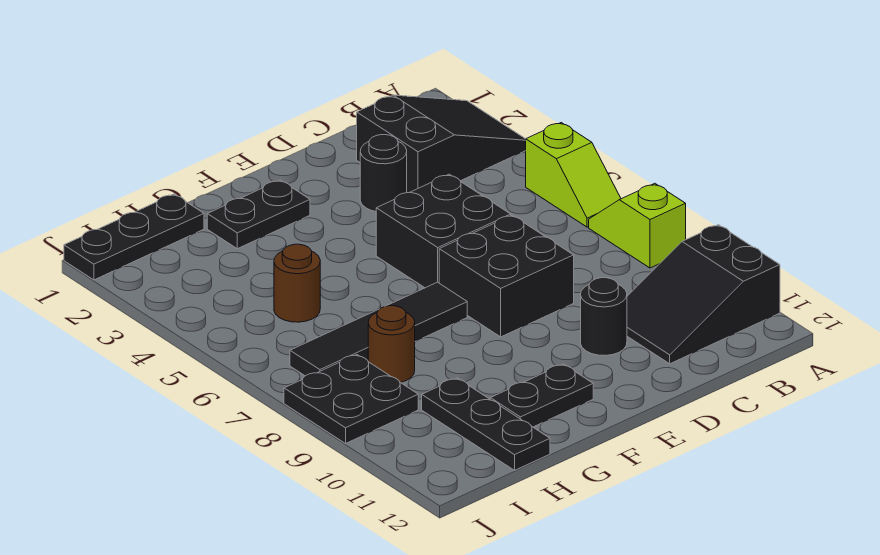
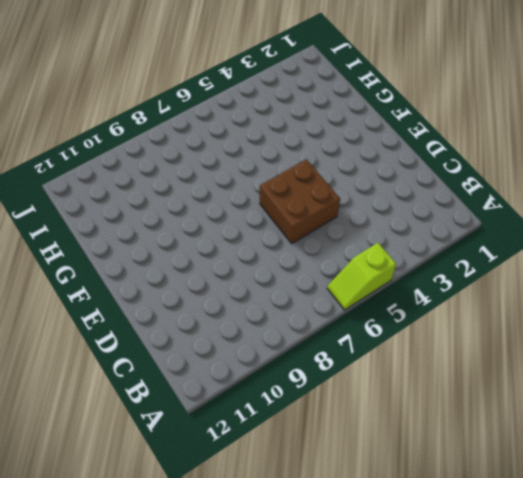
brown brick D5:E6 level 1 -> black brick D5:E6 level 1
none -> black slope A2:C3 level 1 top C
none -> lime slope A7:A8 level 1 top 8
none -> black slope A10:C11 level 1 top A

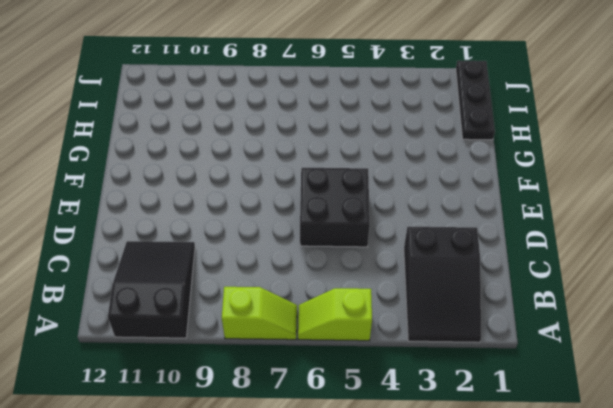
none -> black round brick D3 level 1
none -> black brick D7:E8 level 1
none -> black round brick D10 level 1

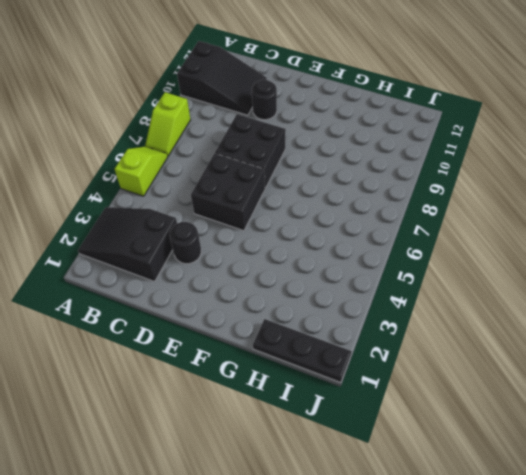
none -> black plate F2:G2 level 1
none -> black tile F7:I7 level 1
none -> black plate F11:G11 level 1

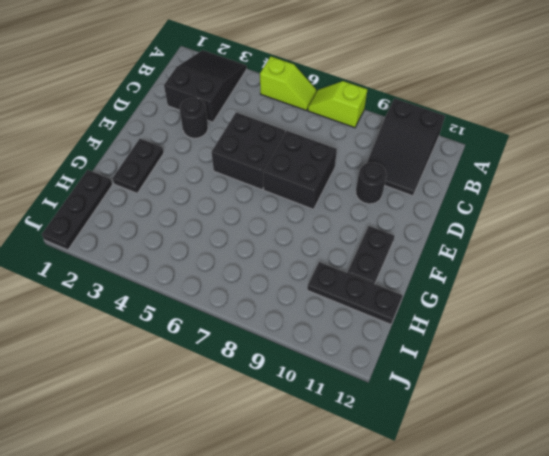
none -> black tile F7:I7 level 1
none -> brown round brick H5 level 1
none -> brown round brick H8 level 1

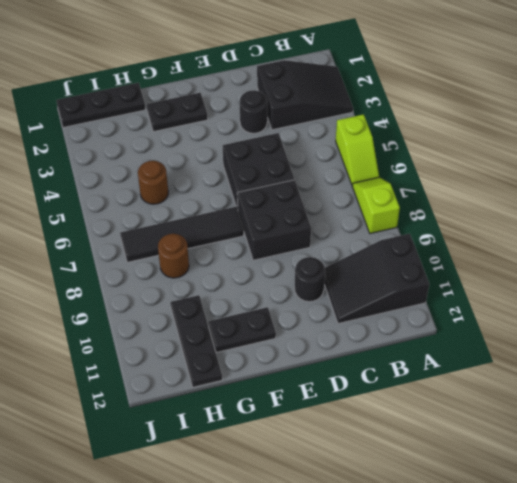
none -> black plate I8:J9 level 1

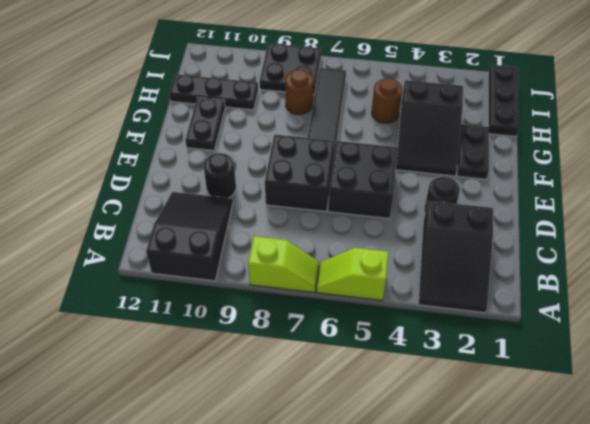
black slope F3:H4 level 1 top H -> none

